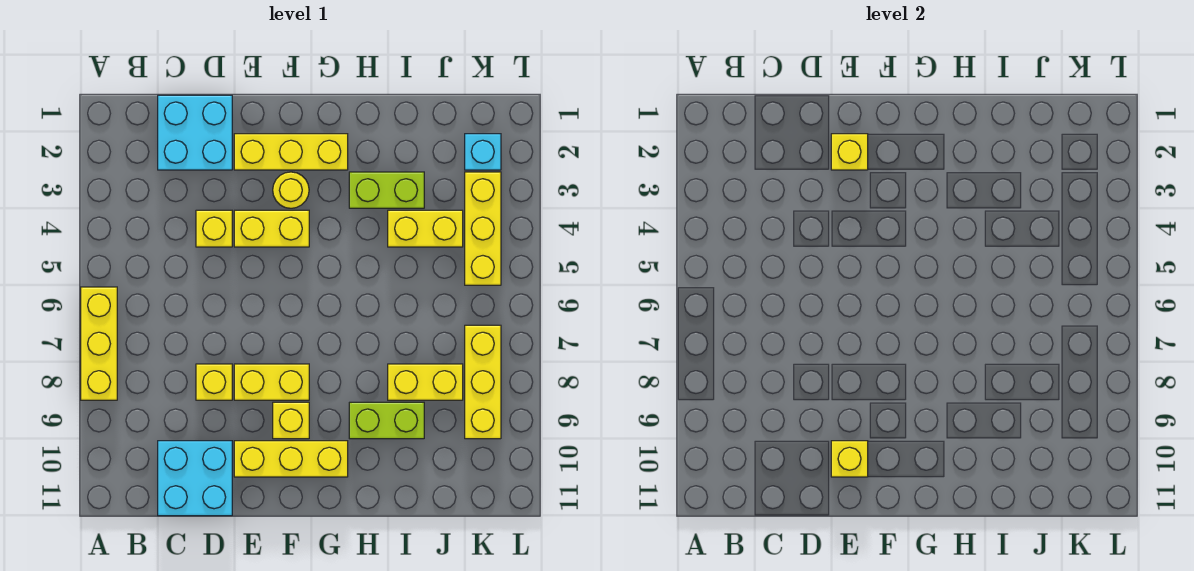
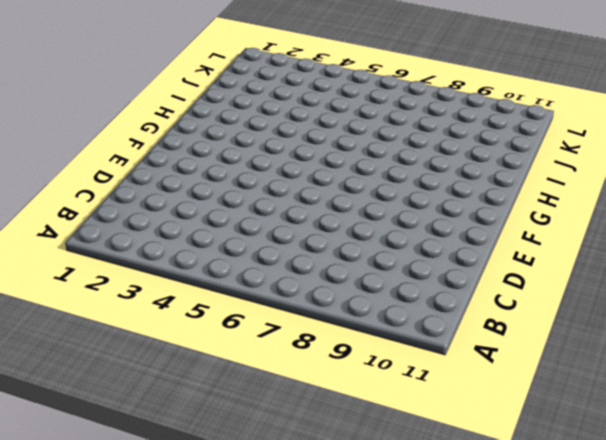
none -> yellow brick A6:A8 level 1
none -> cyan brick C1:D2 level 1
none -> cyan brick C10:D11 level 1

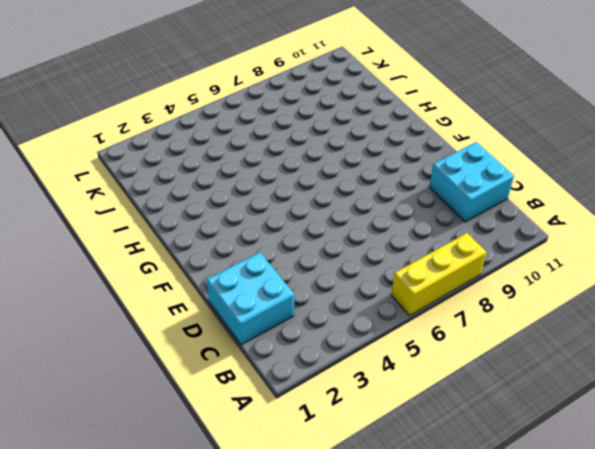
none -> yellow brick D4 level 1
none -> yellow brick D8 level 1
none -> yellow brick E2:G2 level 1

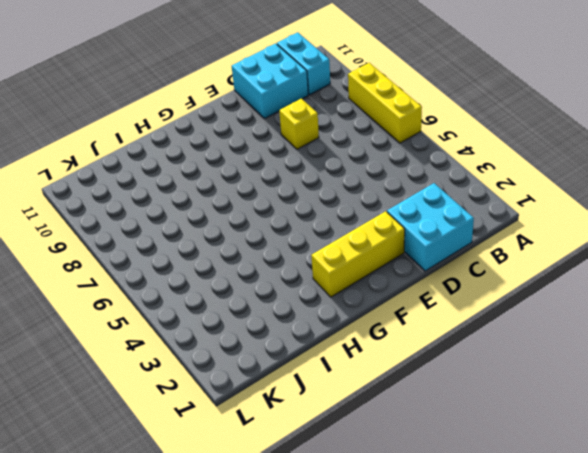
cyan brick B10:B11 level 1 -> none
none -> yellow brick D4 level 1
none -> yellow brick E4:F4 level 1
none -> yellow brick E8:F8 level 1

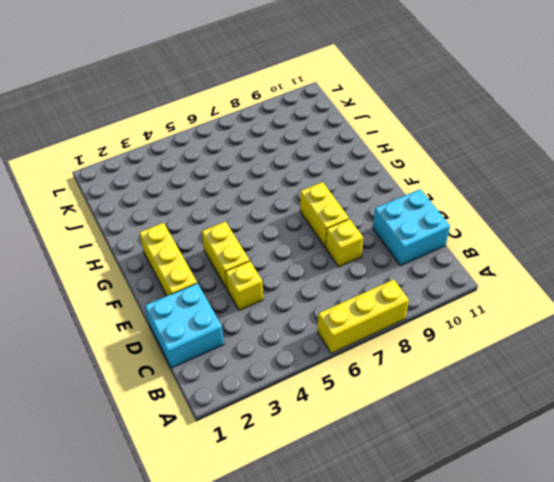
none -> yellow brick E10:G10 level 1
none -> yellow round brick F3 level 1
none -> yellow brick F9 level 1

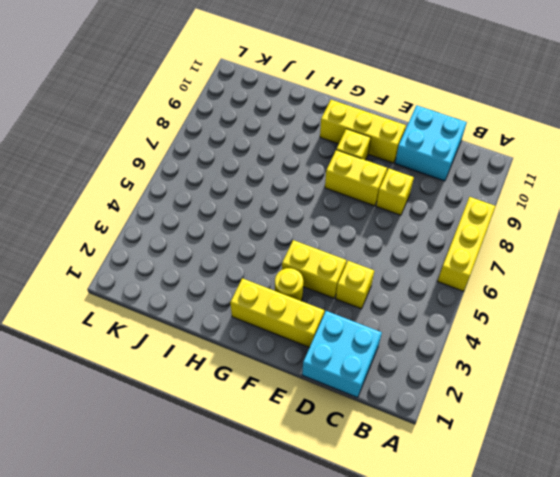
none -> lime brick H3:I3 level 1
none -> lime brick H9:I9 level 1
none -> yellow brick I4:J4 level 1

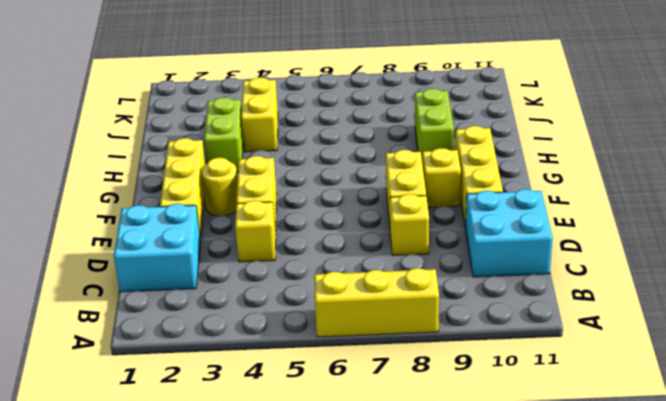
none -> yellow brick I8:J8 level 1
none -> cyan brick K2 level 1
none -> yellow brick K3:K5 level 1

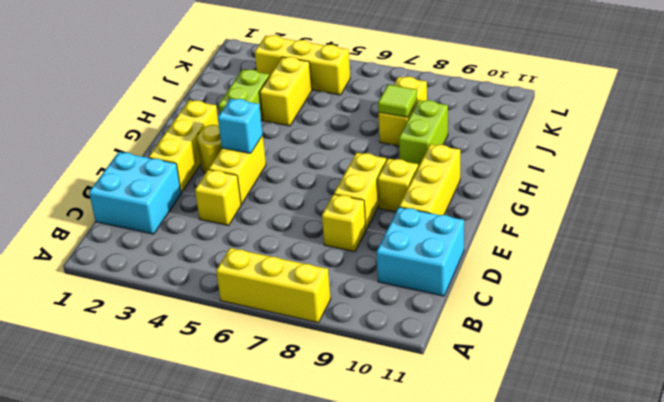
cyan brick F4 level 2 -> cyan brick K2 level 1
lime tile I8 level 2 -> none
none -> yellow brick K7:K9 level 1
none -> yellow brick E2 level 2
none -> yellow brick E10 level 2

